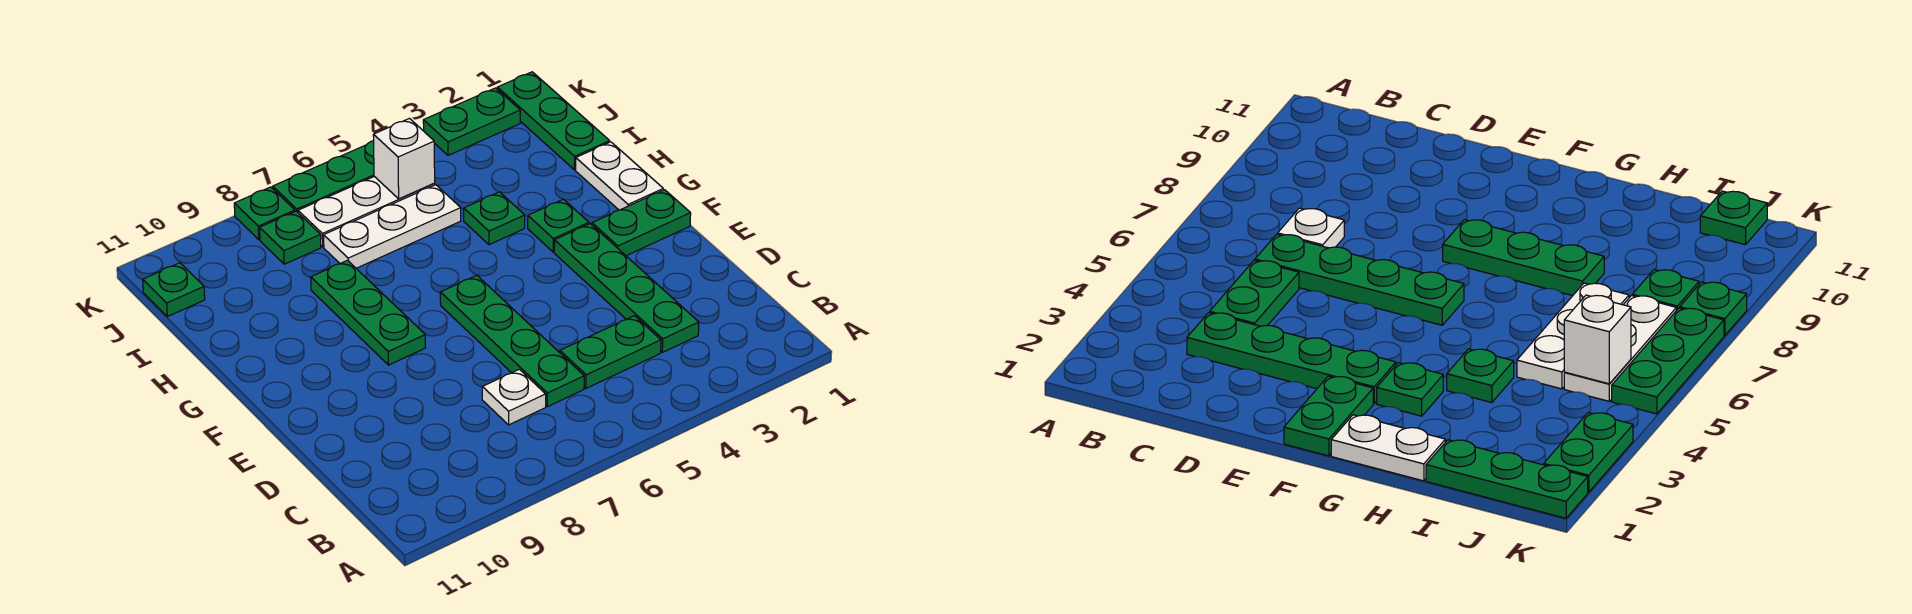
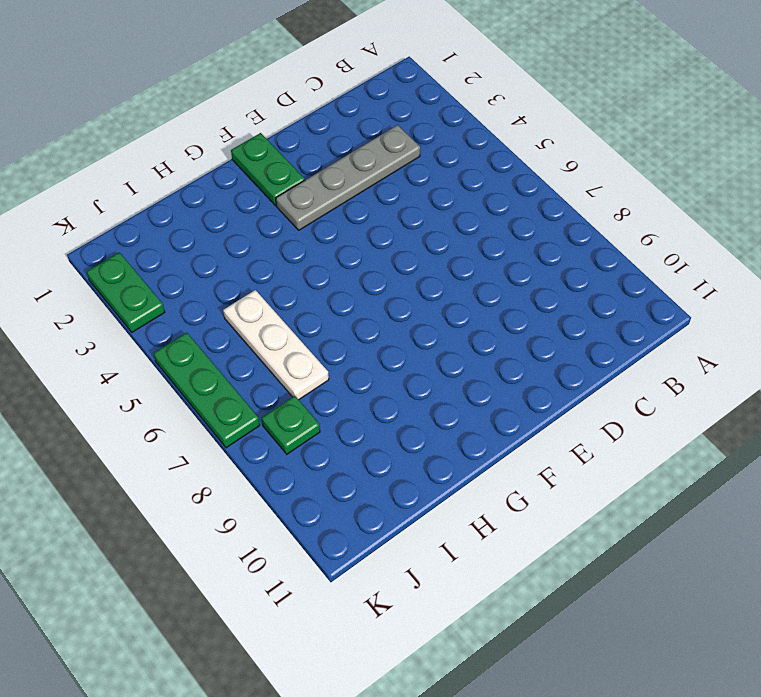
grey plate C3:F3 level 1 -> green plate C3:F3 level 1
none -> green plate C4:C5 level 1
none -> green plate C6:F6 level 1
none -> white plate C7 level 1

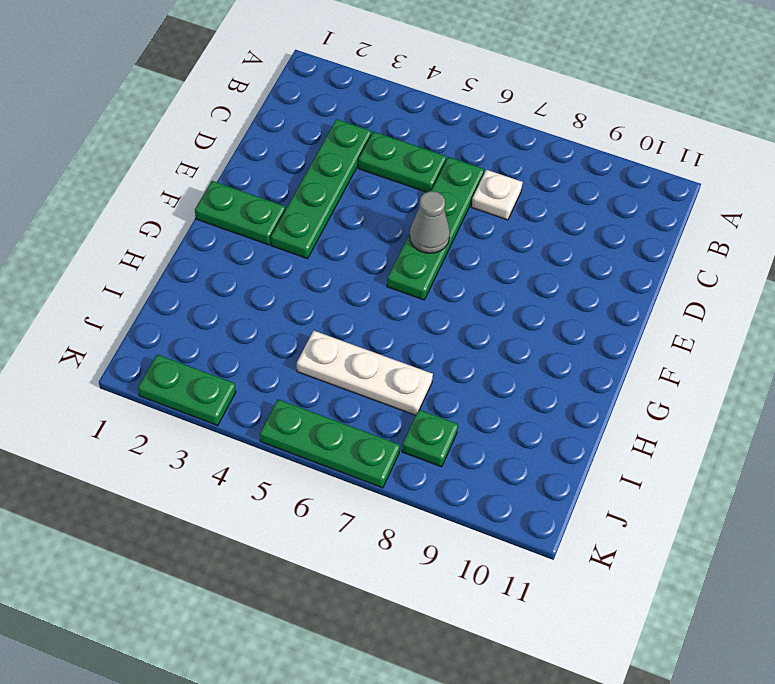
grey cone E6 level 2 -> none
none -> green plate F8:H8 level 1
none -> white plate G1:H1 level 1
none -> green plate G3 level 1

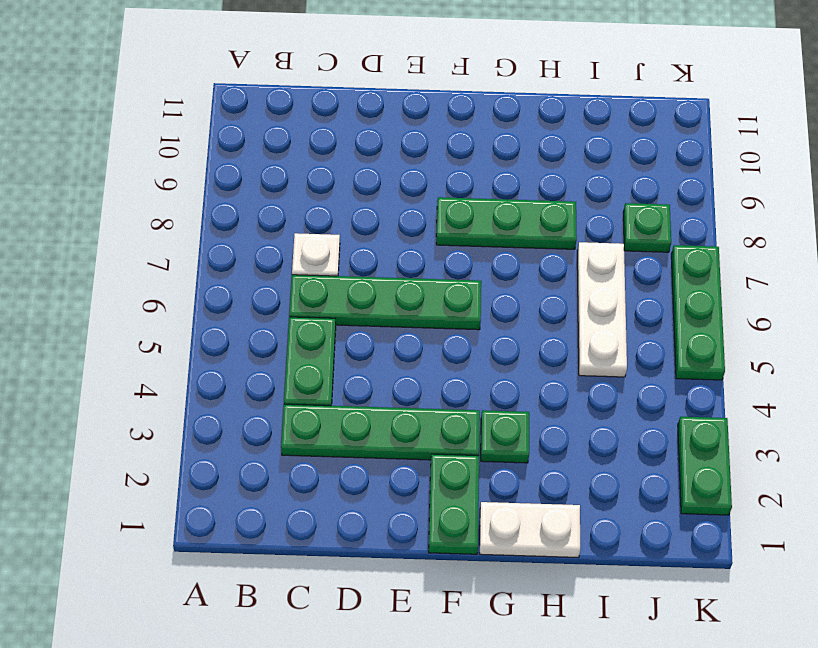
none -> green plate H4 level 1
none -> green plate I1:K1 level 1
none -> white plate J5:J7 level 1

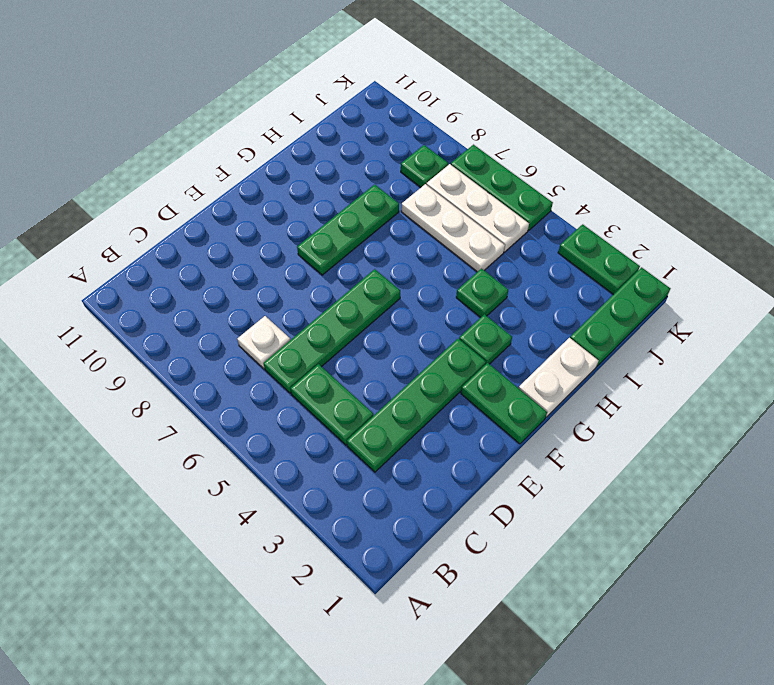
none -> green plate J11 level 1
none -> green plate K8 level 1
none -> white brick J5 level 2

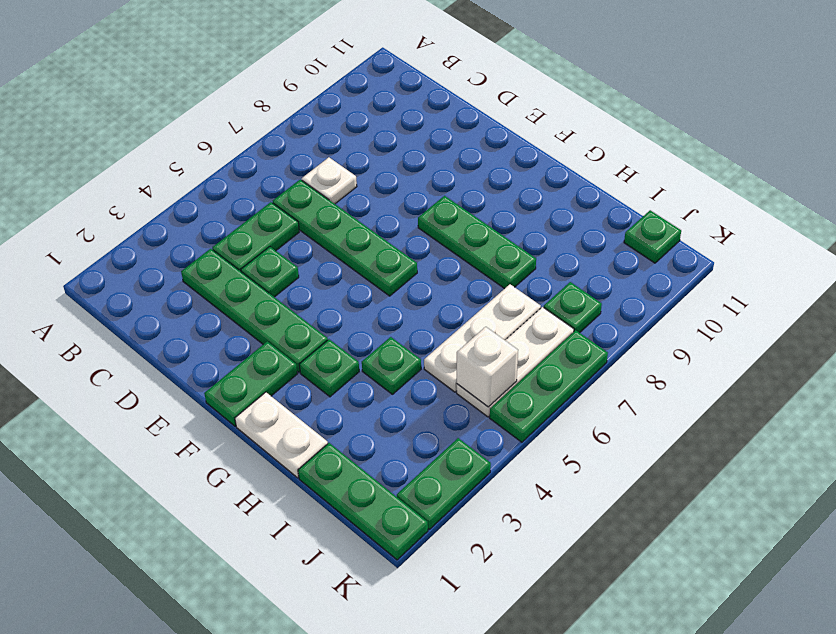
green plate D4 level 1 -> green plate K8 level 1

